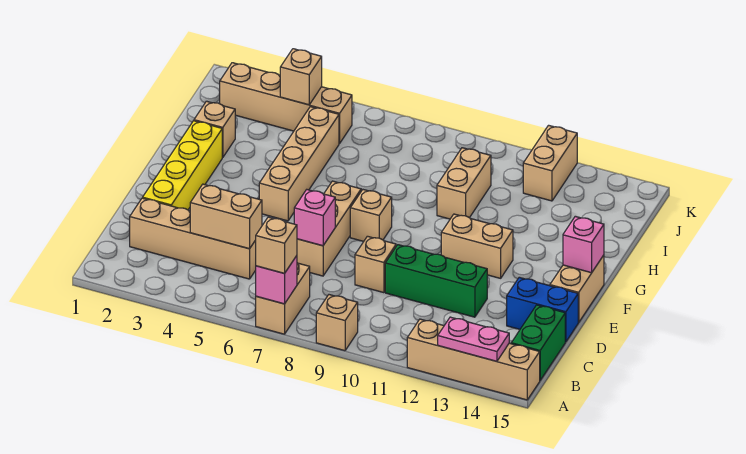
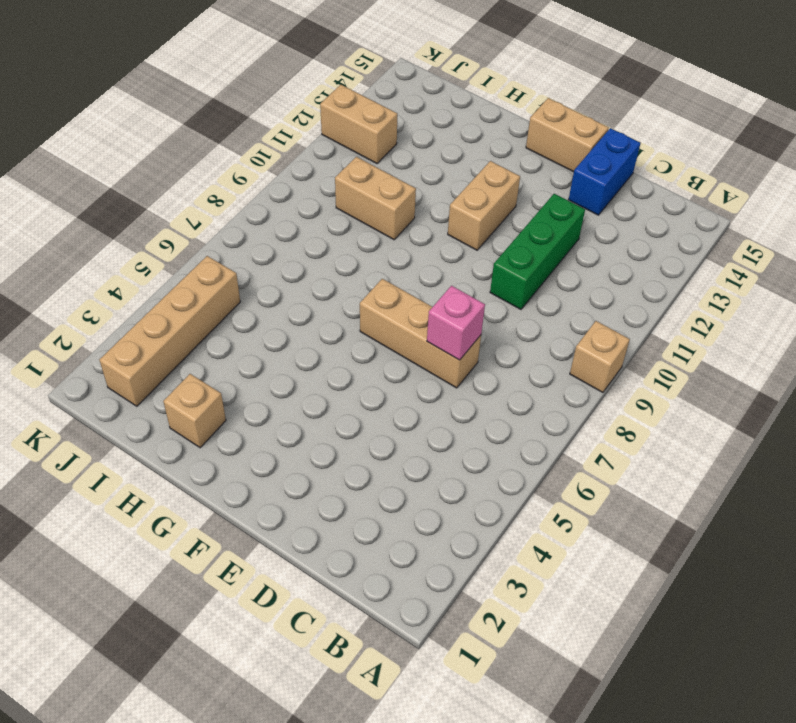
none -> tan brick A7:B7 level 1
none -> tan brick A12:A15 level 1
none -> green brick B15:C15 level 1

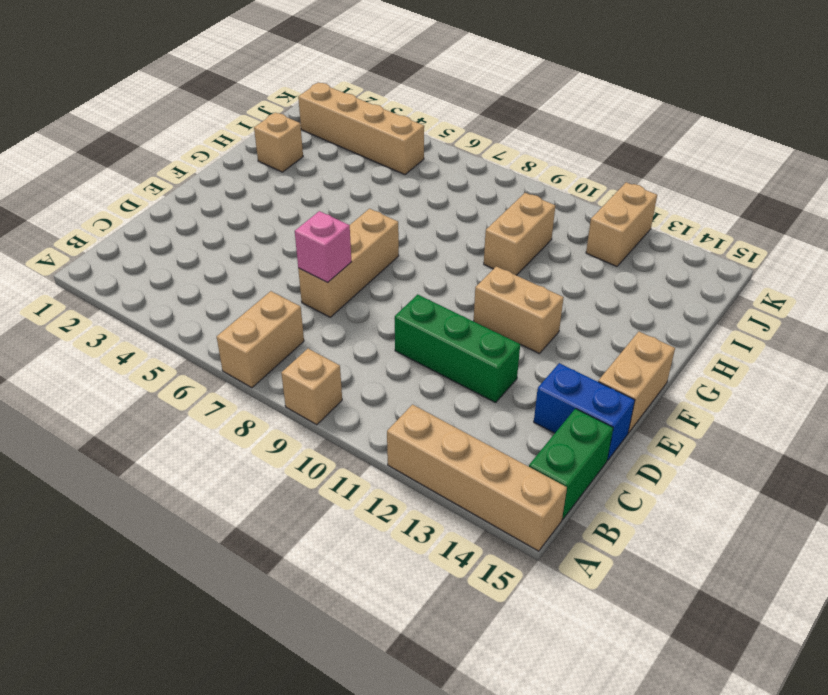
none -> tan brick C2:C5 level 1
none -> yellow brick D2:G2 level 1
none -> tan brick D9 level 1

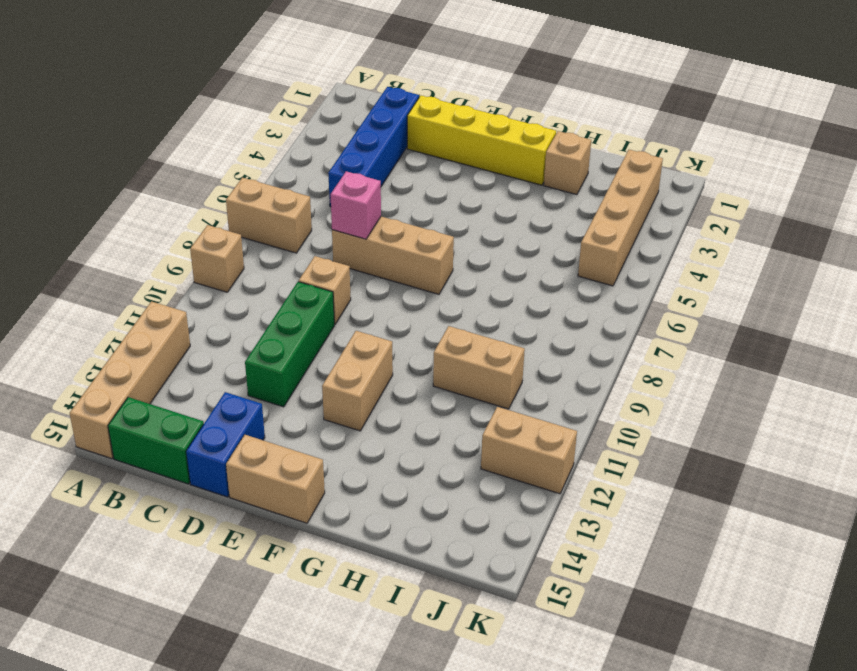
blue brick C2:C5 level 1 -> tan brick C2:C5 level 1
none -> tan brick F5:I5 level 1
none -> tan brick F8 level 1
none -> pink brick A7 level 2

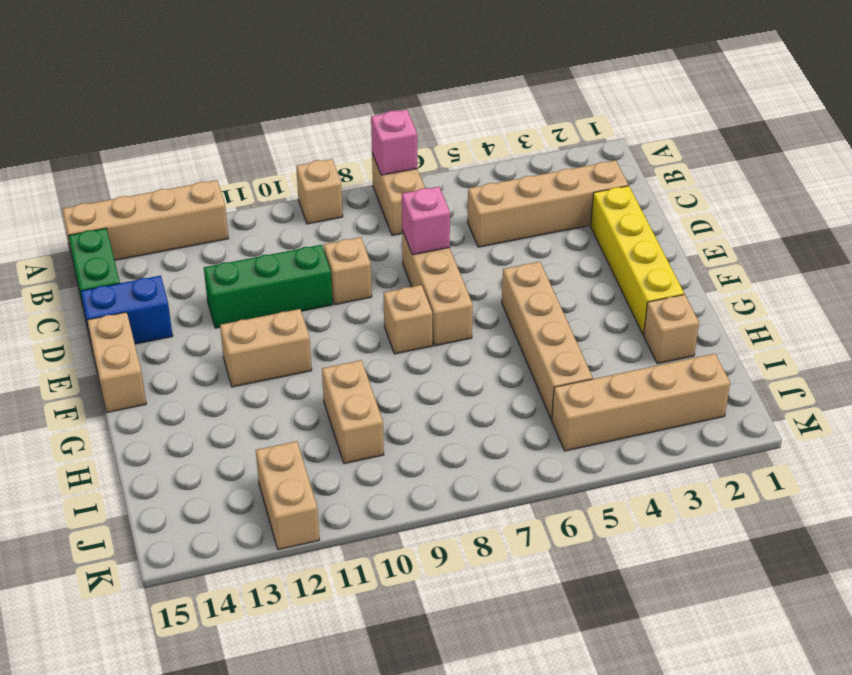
none -> pink plate A13:A14 level 2
none -> tan brick C4:C5 level 2
none -> pink brick F15 level 2

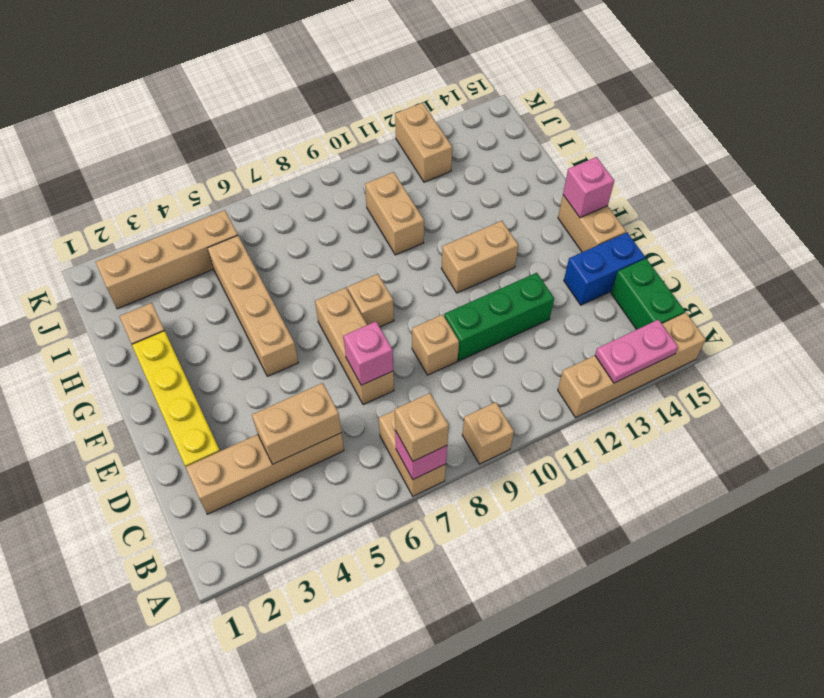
none -> tan brick J4 level 2

